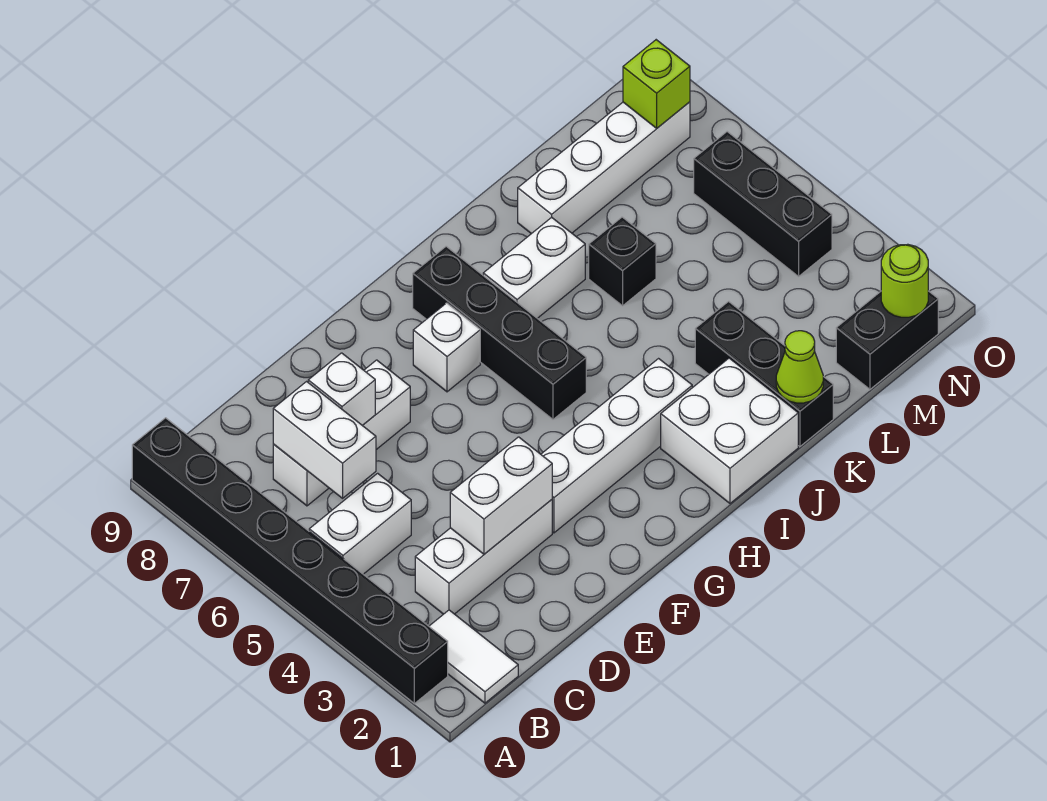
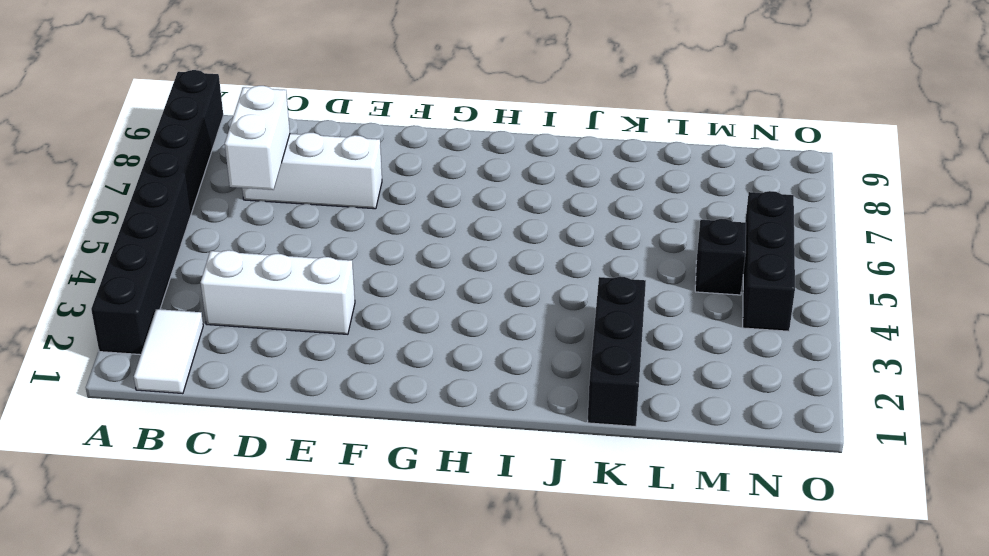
black brick M5 level 1 -> black brick K6 level 1
none -> white brick B5:C5 level 1
none -> white brick F3:I3 level 1
none -> white brick G7 level 1

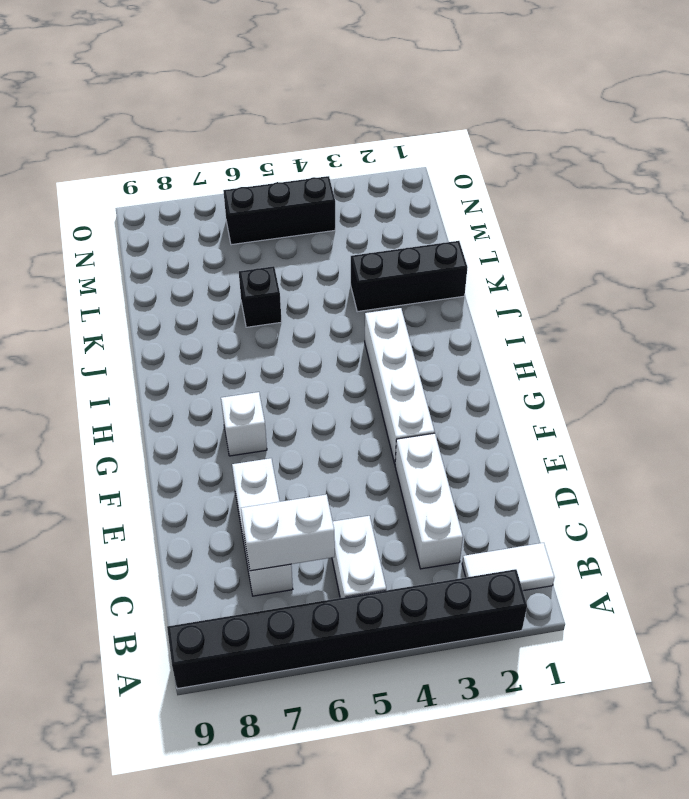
none -> black brick H5:H8 level 1
none -> white brick I1:J2 level 1
none -> white brick I7:J7 level 1

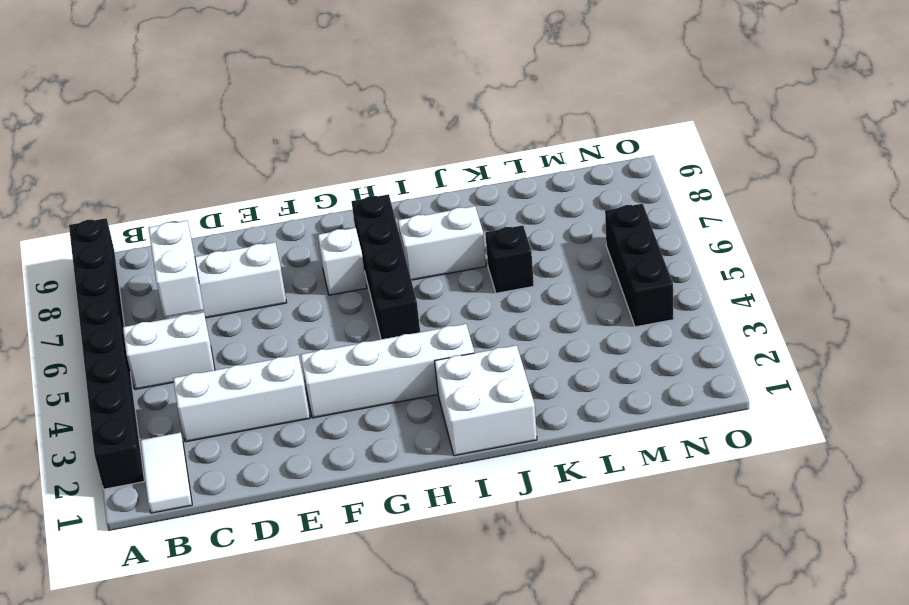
none -> black brick K1:K3 level 1
none -> white brick K8:N8 level 1
none -> black brick M1:N1 level 1

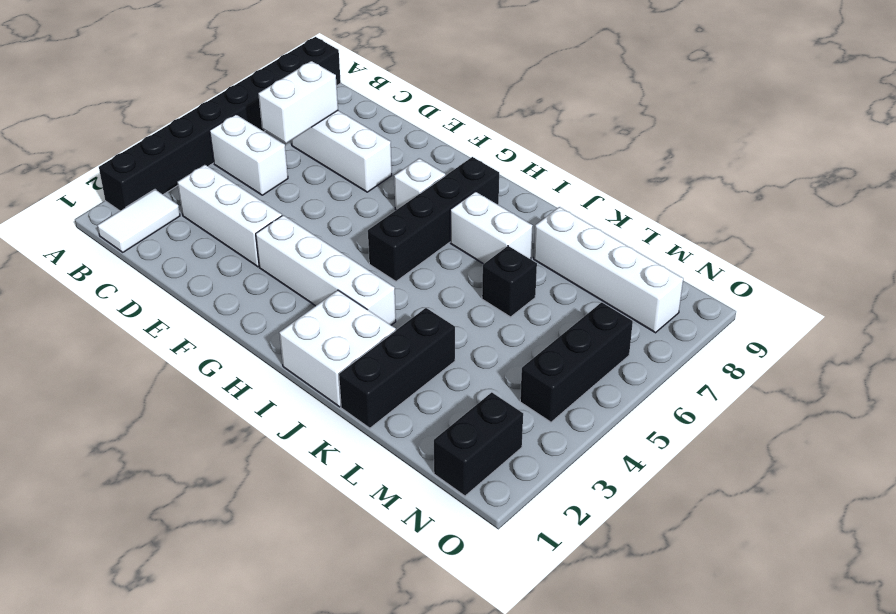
black brick N1:N2 level 1 -> black brick M1:N1 level 1
none -> white brick D3:E3 level 2
none -> white brick D7 level 2
none -> lime cone K1 level 2

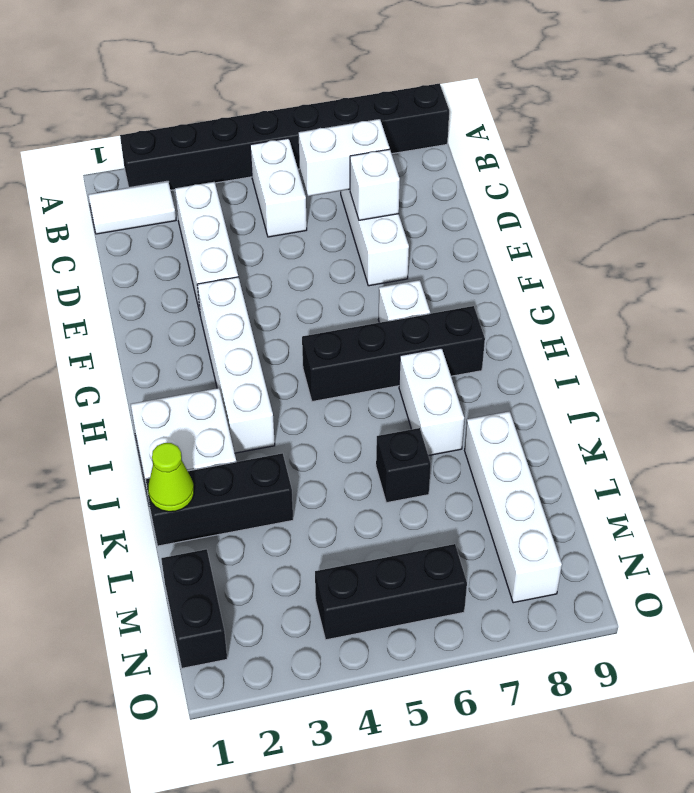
none -> white brick D3:E3 level 2
none -> lime round brick N1 level 2
none -> lime brick N8 level 2

